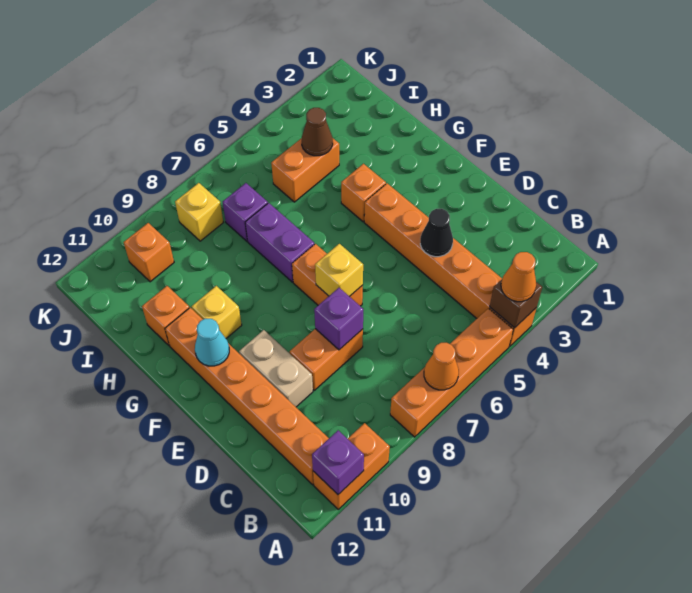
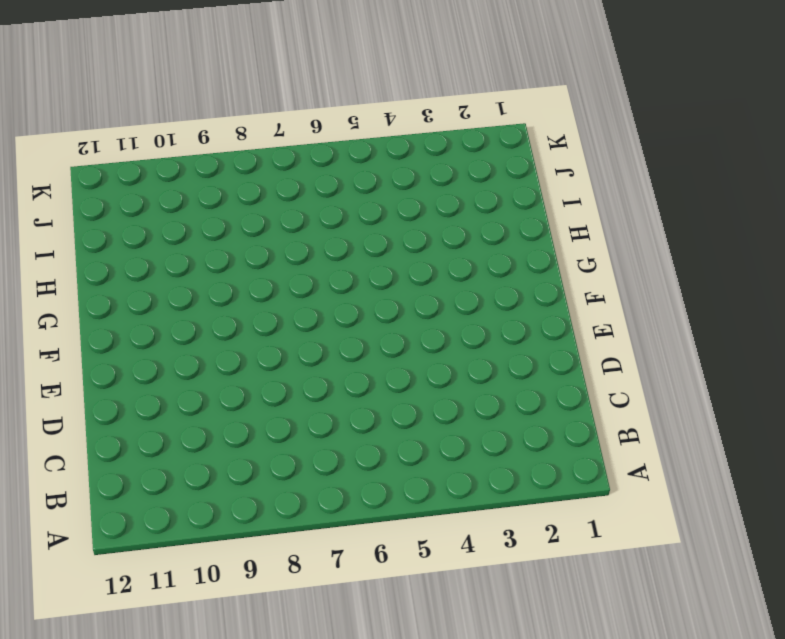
none -> orange brick A4:F4 level 1
none -> orange brick A5:A8 level 1
none -> orange brick A10:A11 level 1

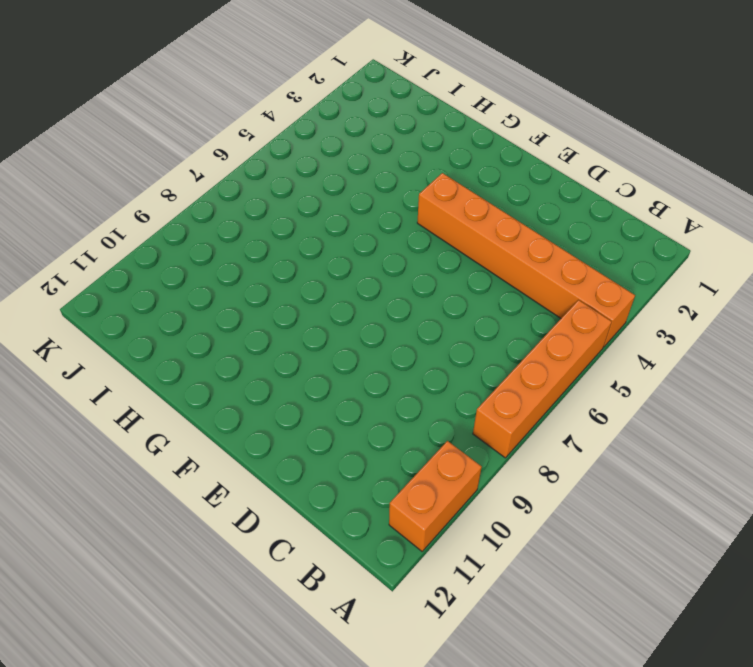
none -> orange brick B11:G11 level 1
none -> orange brick D8:D9 level 1
none -> tan brick D10:E10 level 1

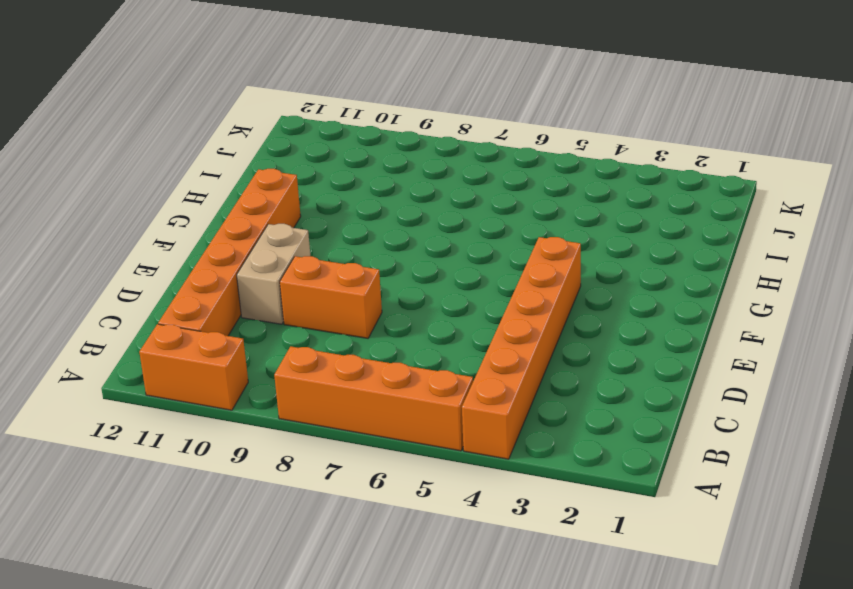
none -> orange brick E7:F7 level 1
none -> orange brick G4 level 1
none -> purple brick G7:H7 level 1

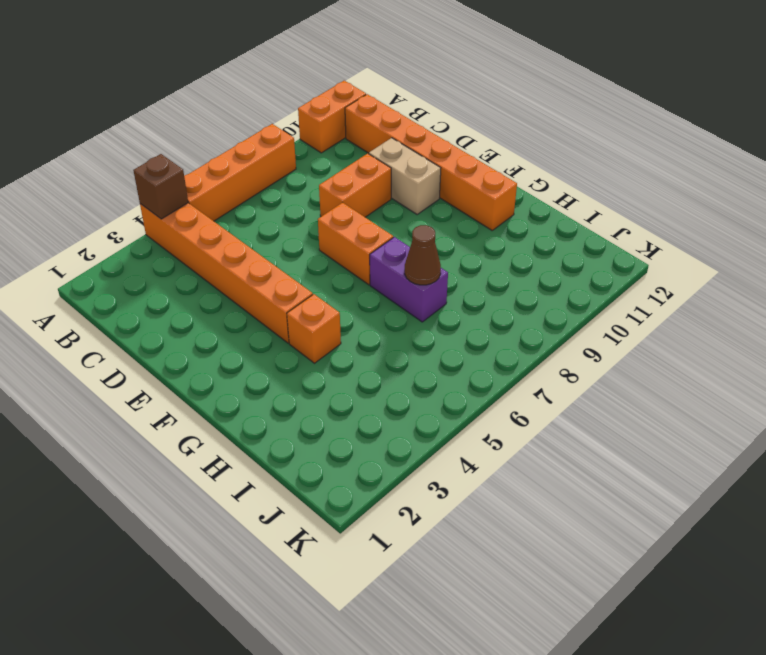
brown cone H7 level 2 -> brown cone I4 level 2
none -> yellow brick G10 level 1
none -> orange brick H11 level 1
none -> orange brick I4:I5 level 1

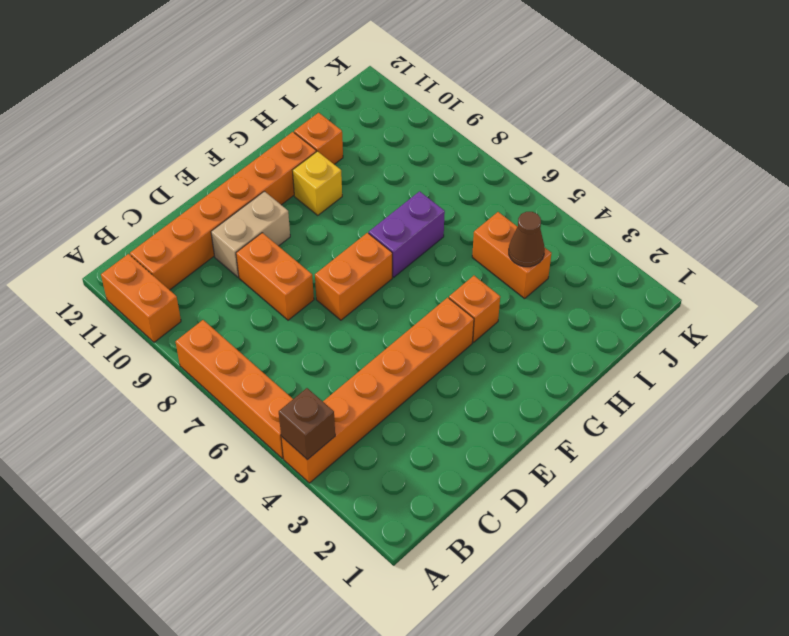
none -> purple brick I7 level 1
none -> yellow brick J8 level 1
none -> orange brick J10 level 1

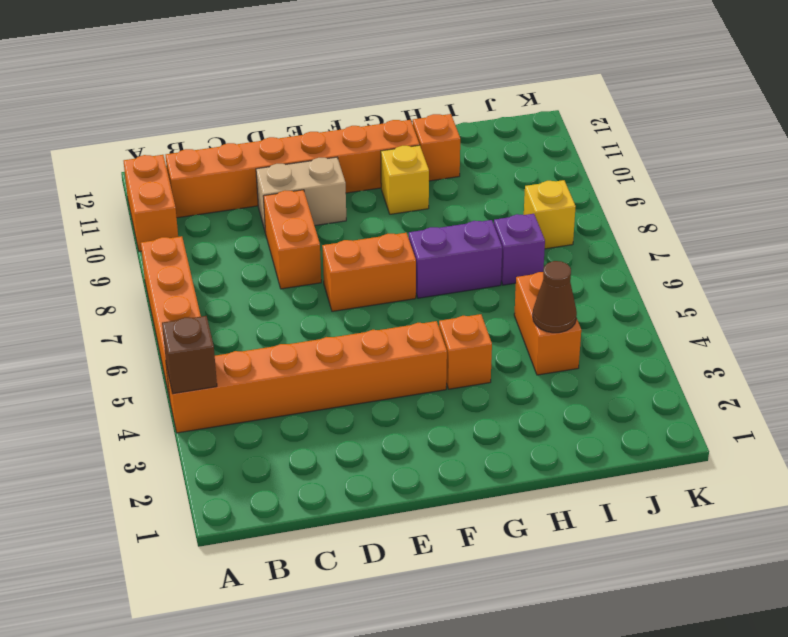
none -> orange brick J10 level 1
none -> orange cone A7 level 2
none -> purple brick A11 level 2

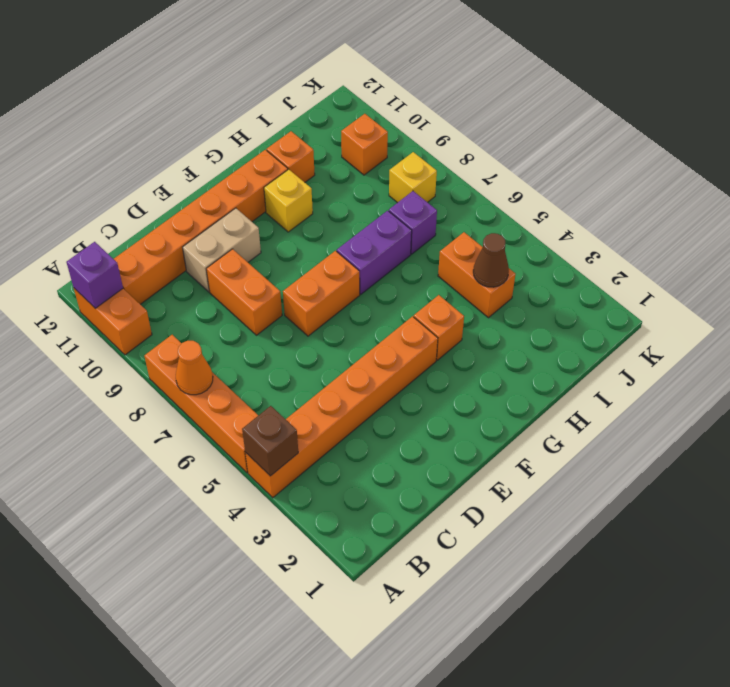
none -> black cone D4 level 2
none -> purple brick D8 level 2
none -> yellow brick E7 level 2

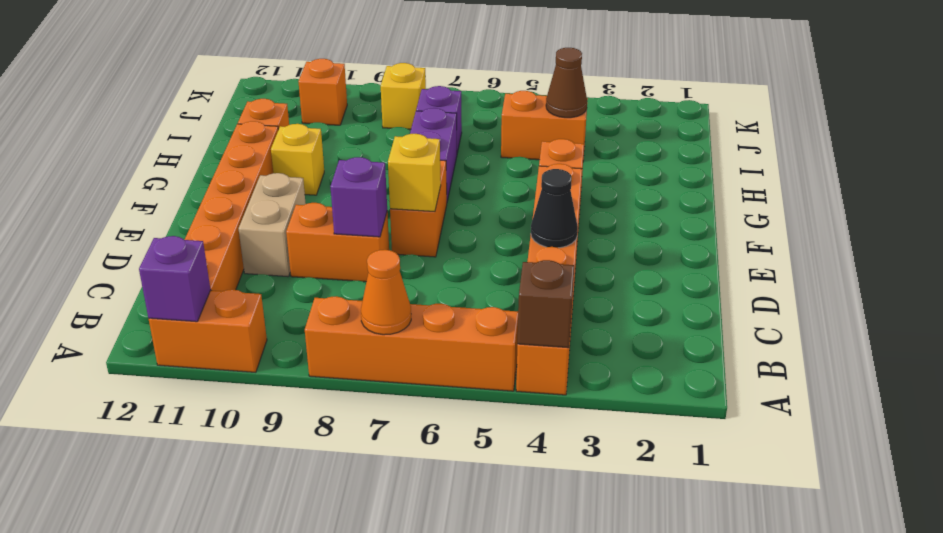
none -> cyan cone F11 level 2
none -> orange cone A4 level 3

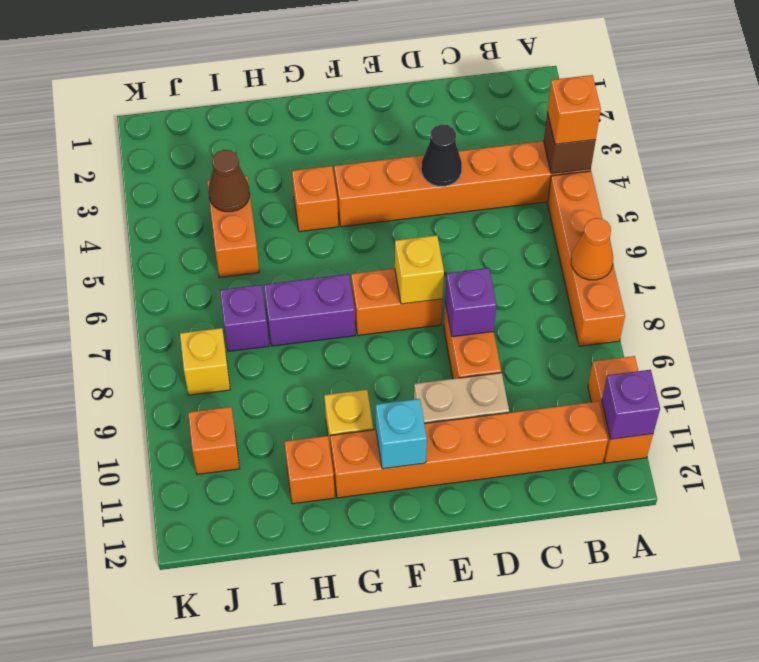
orange brick A4 level 3 -> orange cone A4 level 3
cyan brick F11 level 2 -> cyan cone F11 level 2

